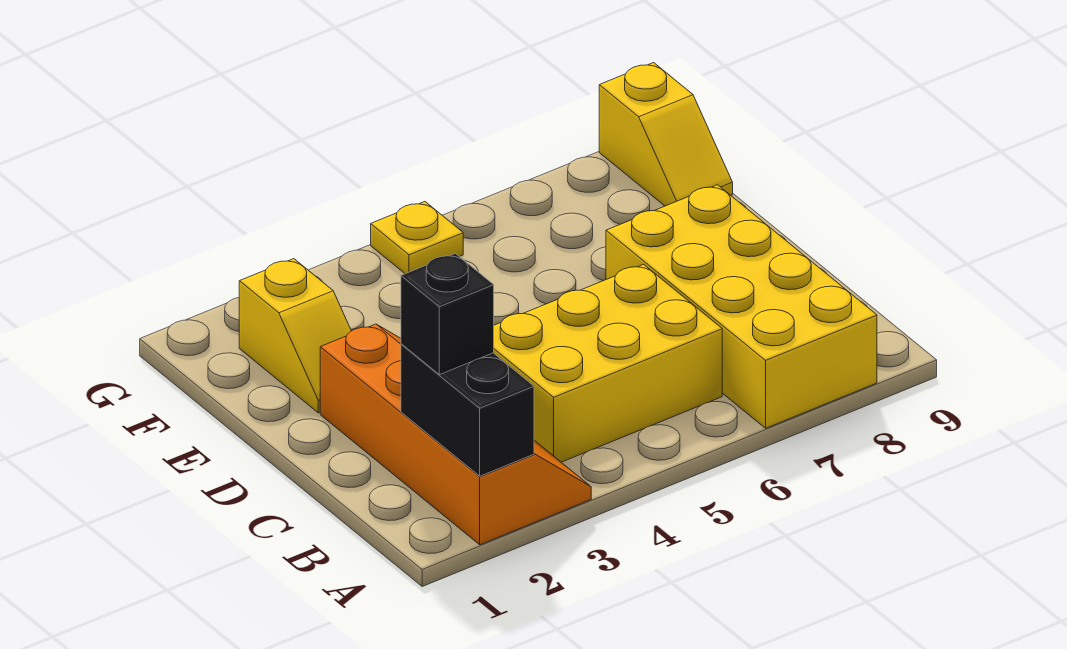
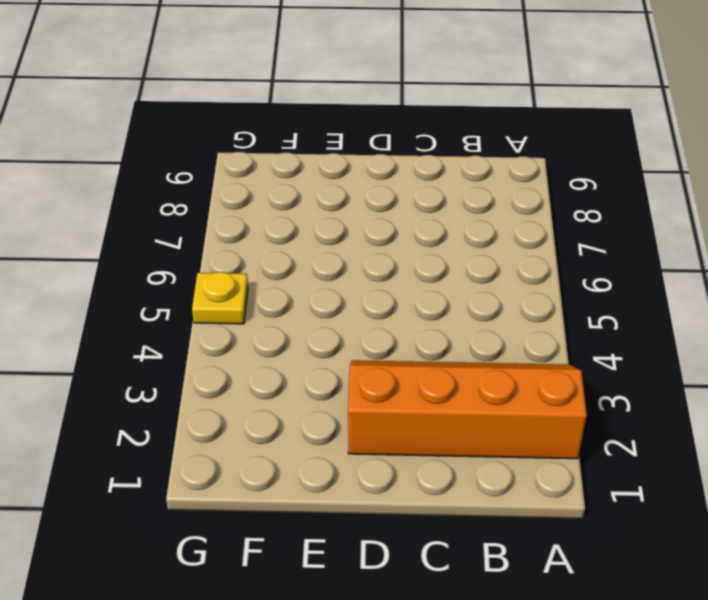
none -> yellow brick A7:D8 level 1
none -> yellow brick B4:C6 level 1

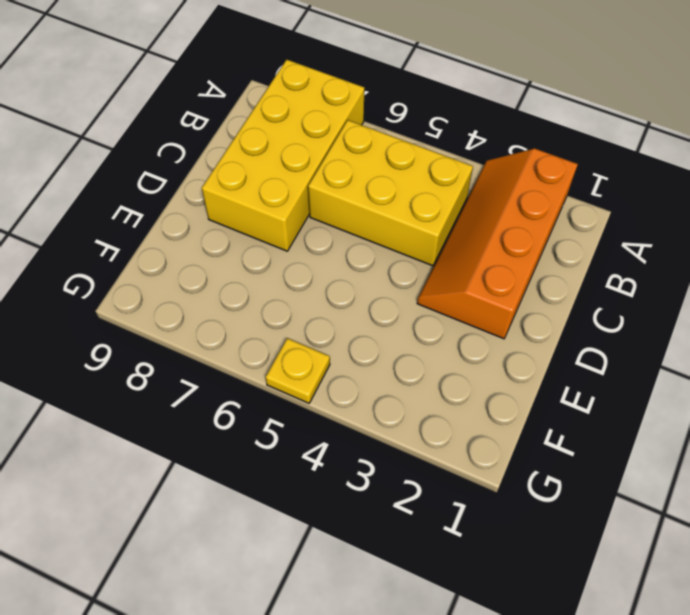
none -> yellow slope E2:F2 level 1 top F
none -> yellow slope F9:G9 level 1 top G

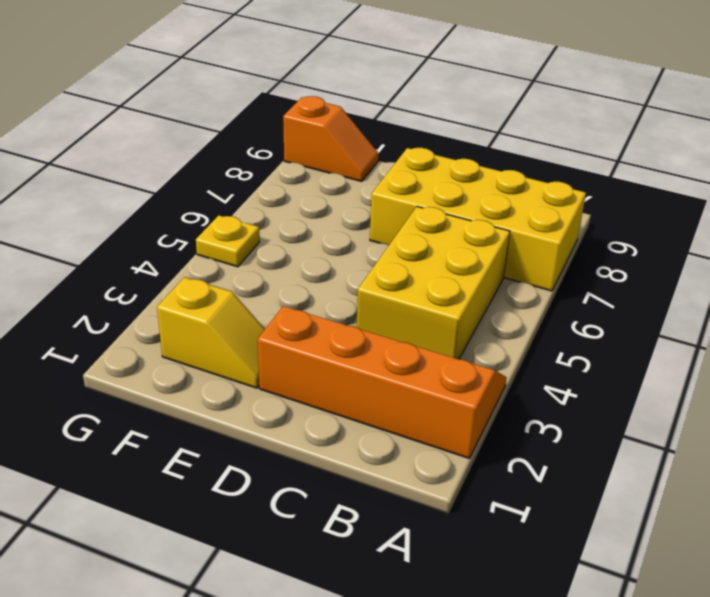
orange slope F9:G9 level 1 top G -> yellow slope F9:G9 level 1 top G
none -> black brick A2:B2 level 2
none -> black brick B2 level 3

